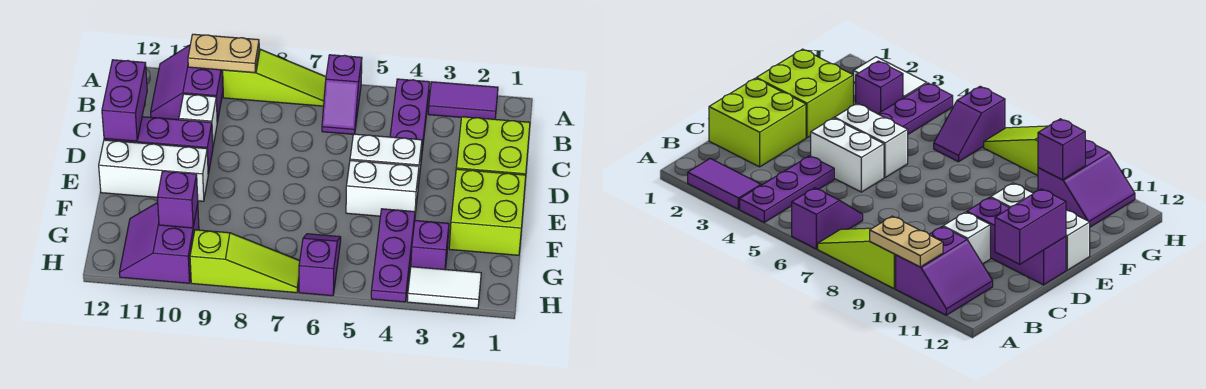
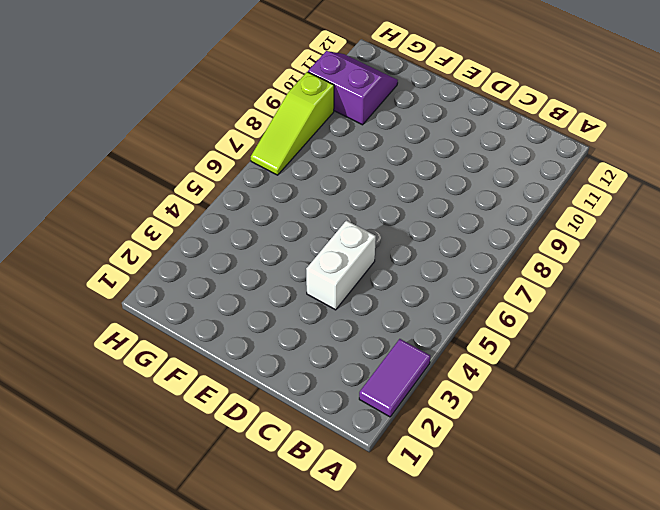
none -> purple plate A4:C4 level 1
none -> purple slope A6:B6 level 1 top A
none -> lime slope A7:A9 level 1 top 9

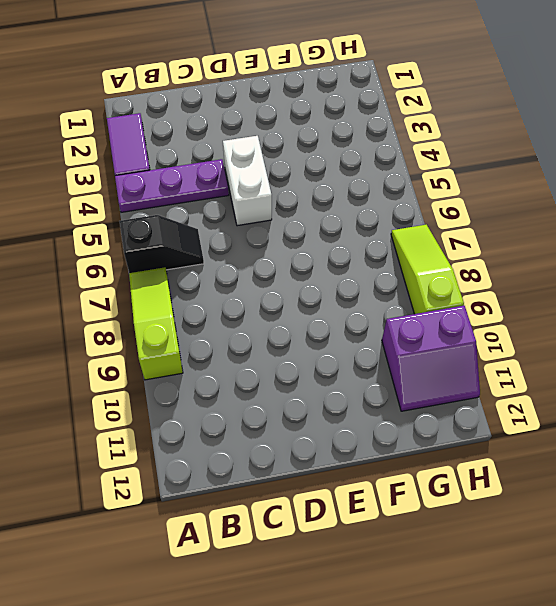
black slope A6:B6 level 1 top A -> purple slope A6:B6 level 1 top A
none -> purple slope A10:B11 level 1 top 10
none -> lime brick C1:D2 level 1
none -> white brick C10 level 1

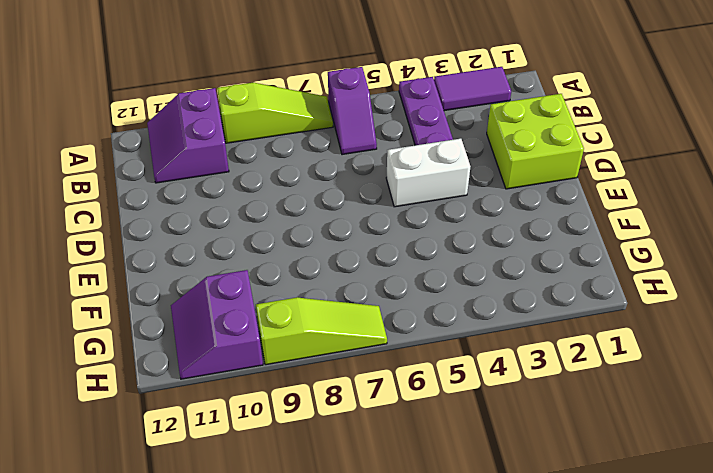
none -> white brick C10 level 1
none -> purple brick D10:D12 level 1
none -> lime brick E1:F2 level 1

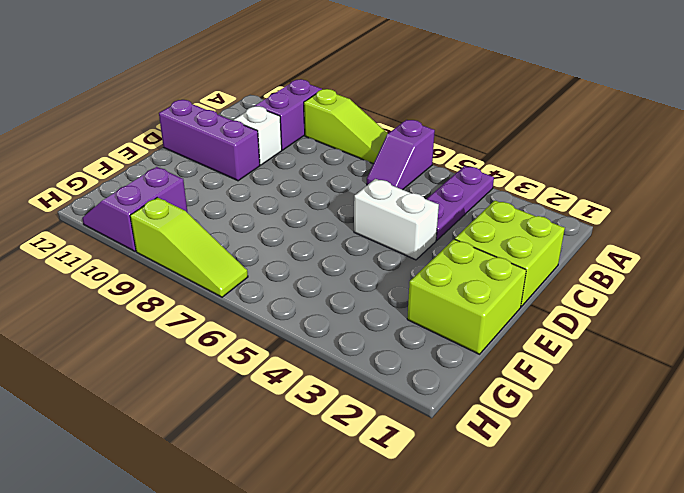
none -> purple tile A2:A3 level 1
none -> white brick E4:E5 level 1
none -> white brick E10:E12 level 1

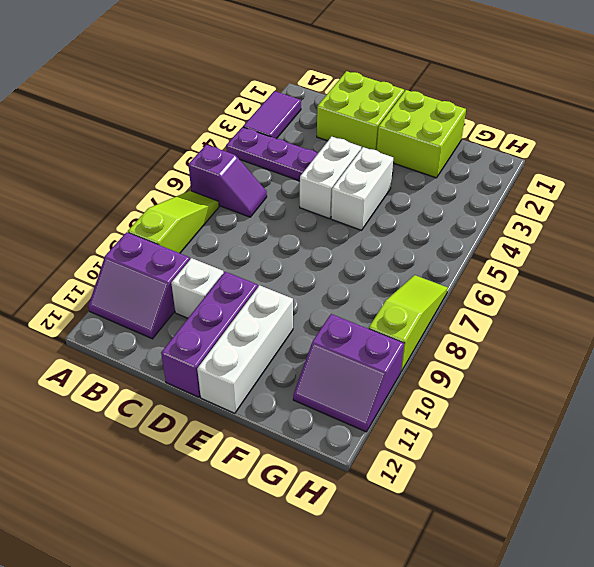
none -> purple plate F4:H4 level 1
none -> purple brick G3 level 1
none -> purple slope G6:H6 level 1 top H

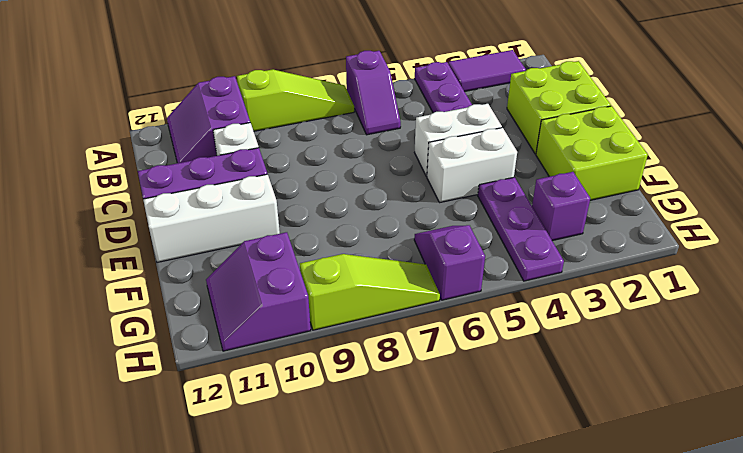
none -> white tile H2:H3 level 1
none -> tan plate A9:A10 level 2
none -> purple brick C12:D12 level 2

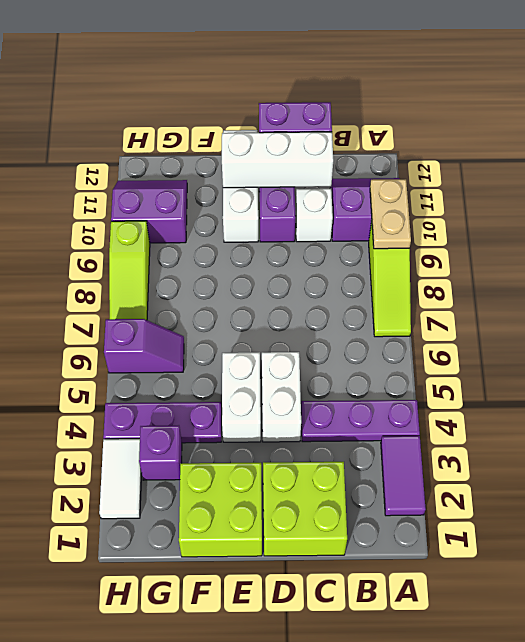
white brick C11:E11 level 2 -> none
none -> purple slope A6:B6 level 1 top A
none -> purple brick G10 level 2

